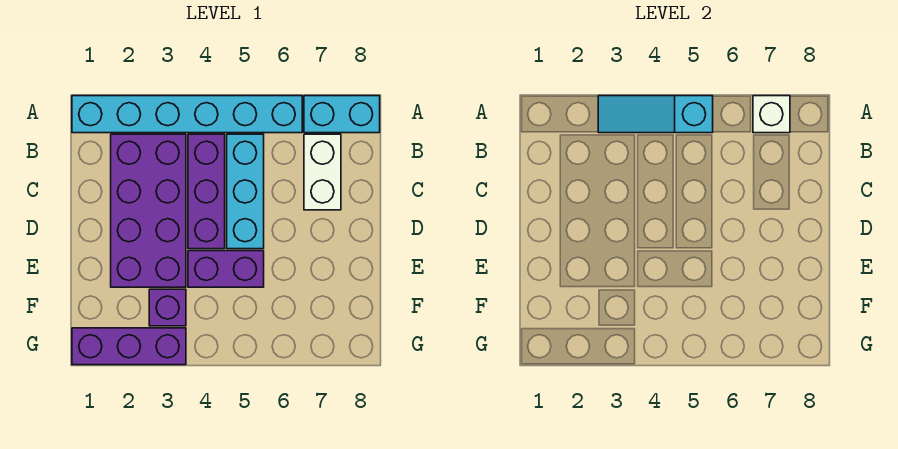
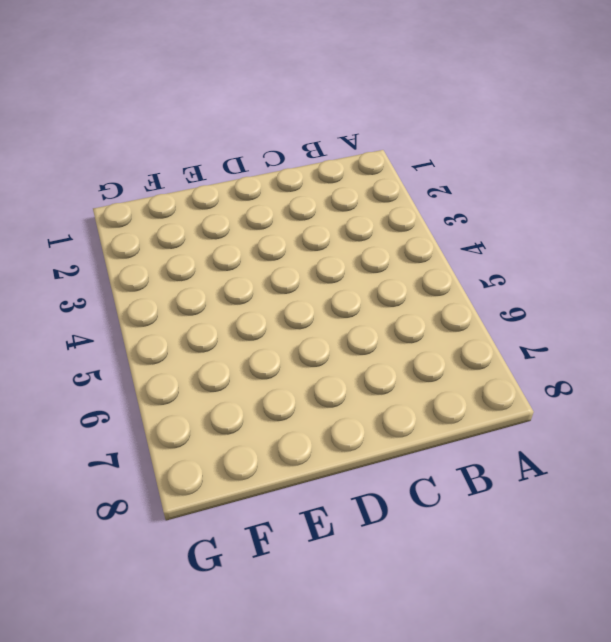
none -> cyan brick A1:A6 level 1
none -> cyan brick A7:A8 level 1

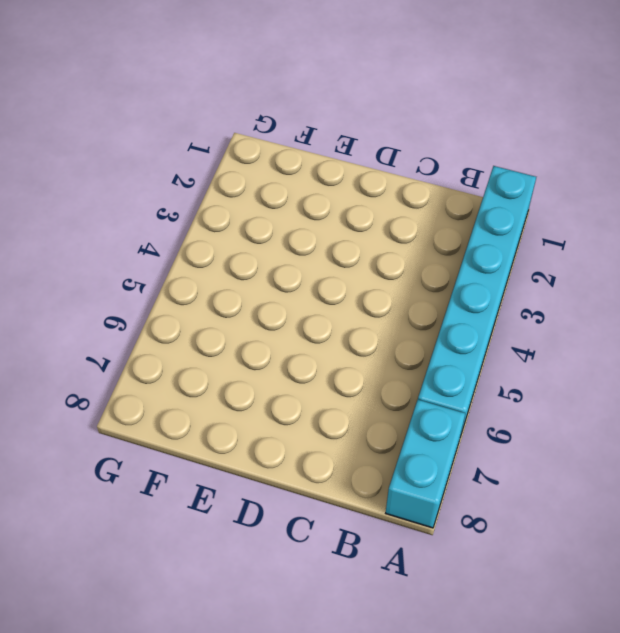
none -> purple brick B2:E3 level 1
none -> purple brick B4:D4 level 1

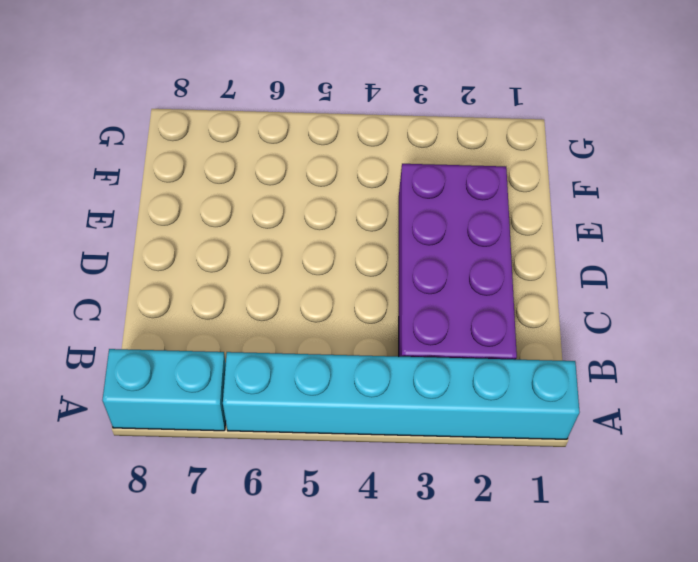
none -> purple brick B4:D4 level 1
none -> cyan brick B5:D5 level 1

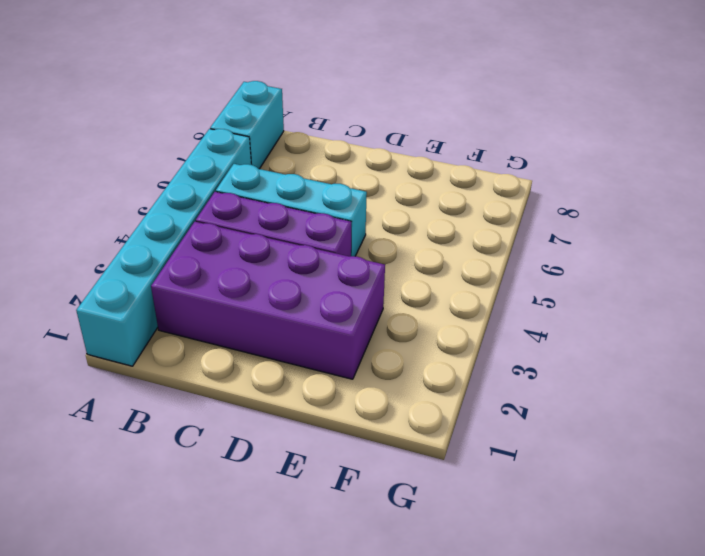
none -> white brick B7:C7 level 1
none -> purple brick E4:E5 level 1

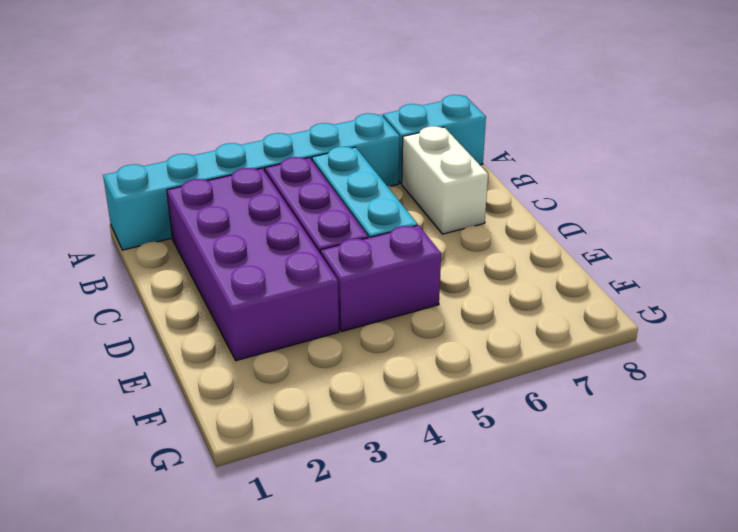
none -> purple brick F3 level 1
none -> purple brick G1:G3 level 1

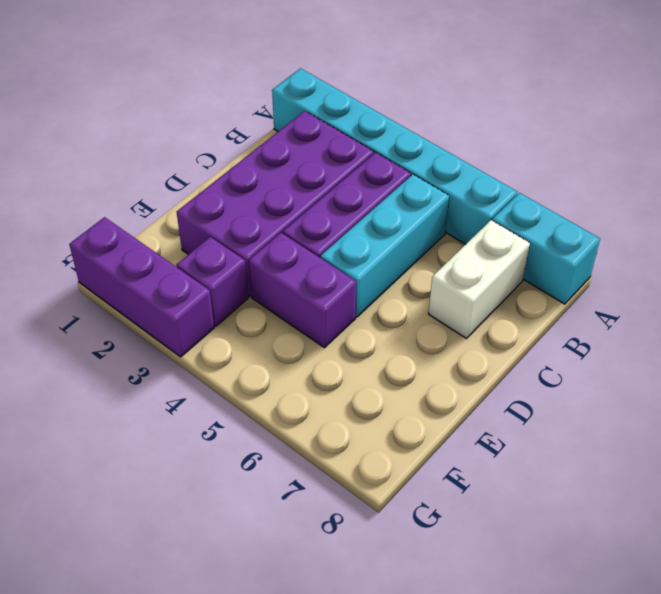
none -> cyan slope A3:A5 level 2 top 5
none -> white brick A7 level 2

